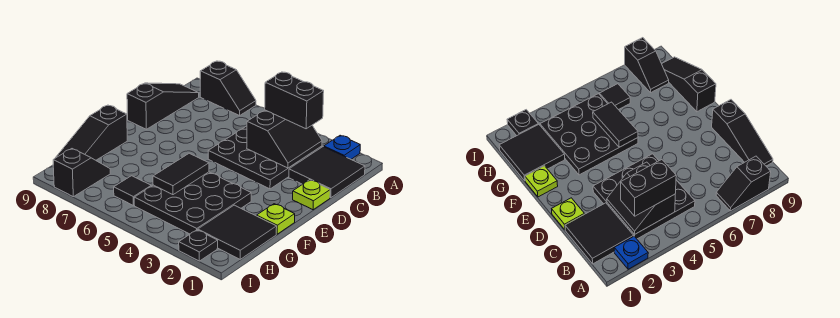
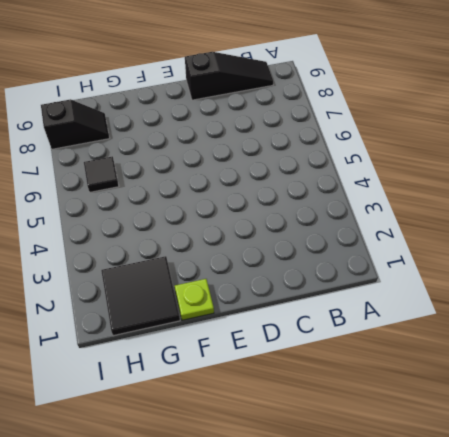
none -> blue plate A2 level 1
none -> black slope A7:A8 level 1 top 8
none -> black tile B1:C2 level 1

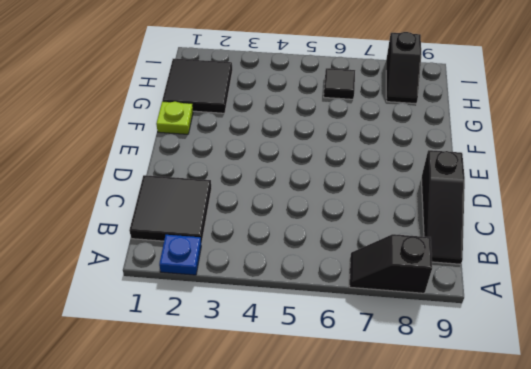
none -> black plate B3:D5 level 1
none -> lime plate D1 level 1
none -> black plate F3:H5 level 1

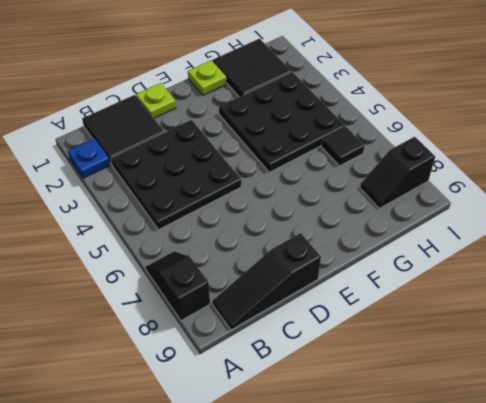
none -> black slope F9:H9 level 1 top F
none -> black plate I2 level 1
none -> black slope B3:C4 level 2 top 4

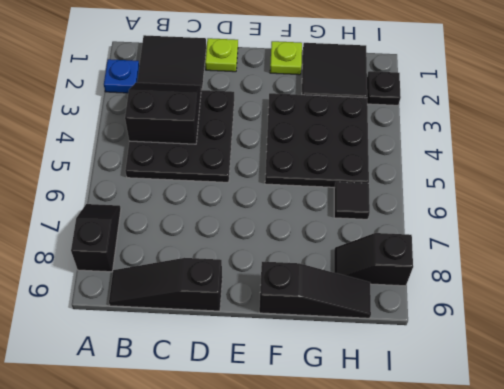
none -> black tile F5:G5 level 2
none -> black brick B3:B4 level 3

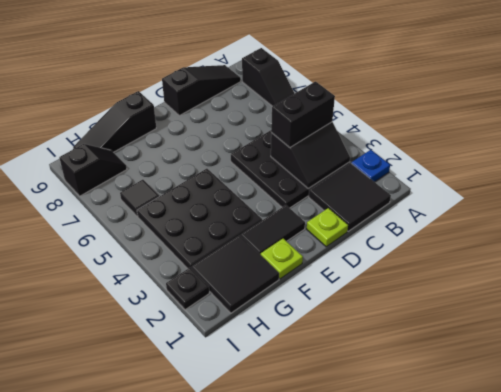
black brick B4:C4 level 3 -> black brick B3:B4 level 3
black tile E2:F2 level 1 -> black tile F5:G5 level 2

